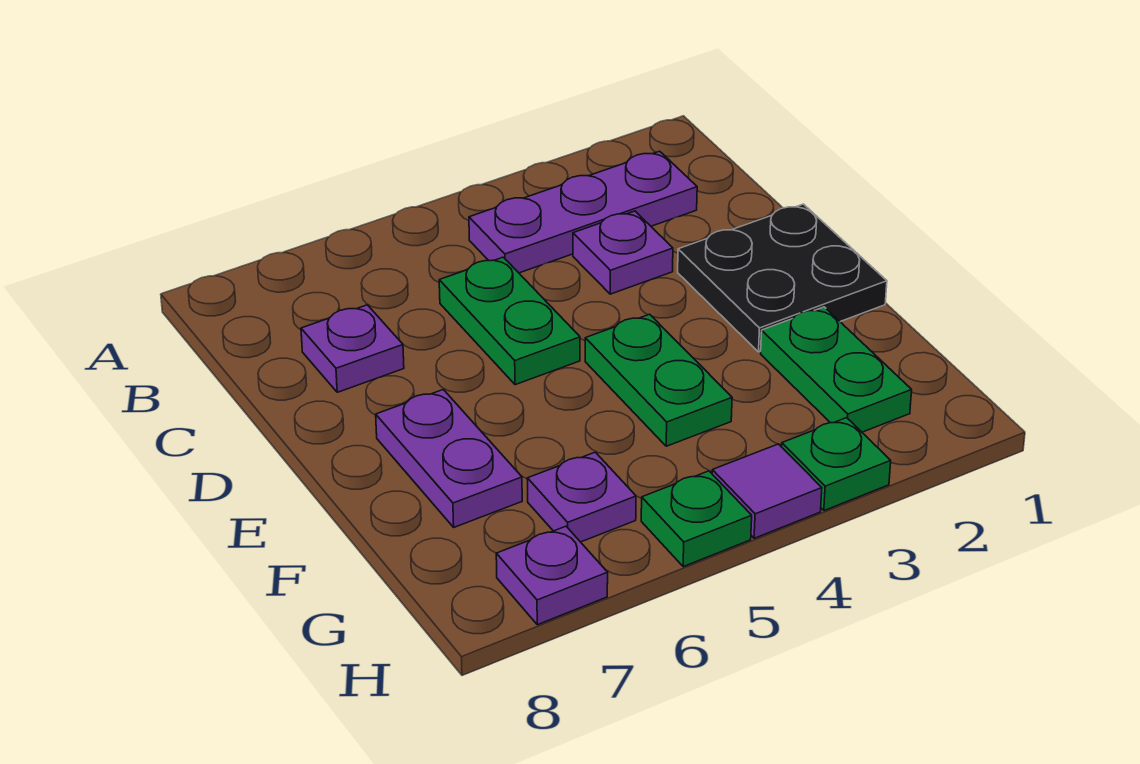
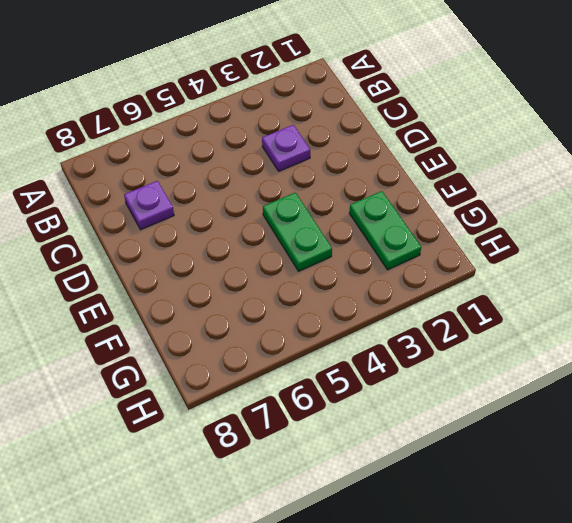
none -> purple plate B2:B4 level 1
none -> green plate C5:D5 level 1
none -> black plate D1:E2 level 1

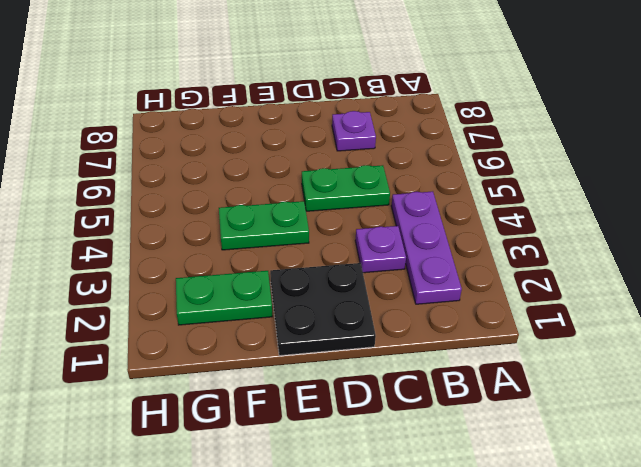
none -> purple plate E7:F7 level 1
none -> purple plate G6 level 1
none -> green plate H3 level 1

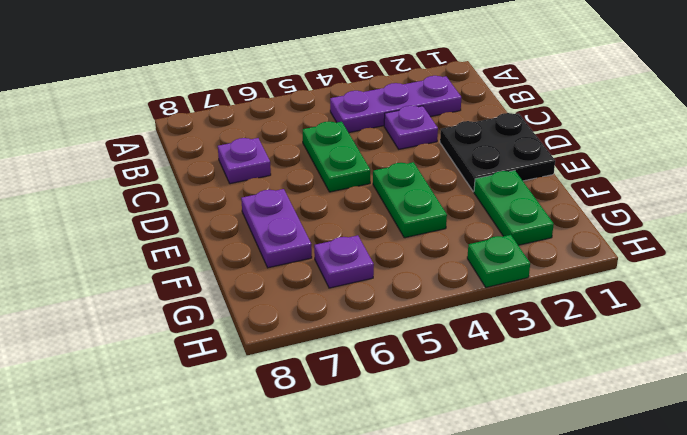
none -> purple tile H4 level 1
none -> green plate H5 level 1
none -> purple plate H7 level 1

